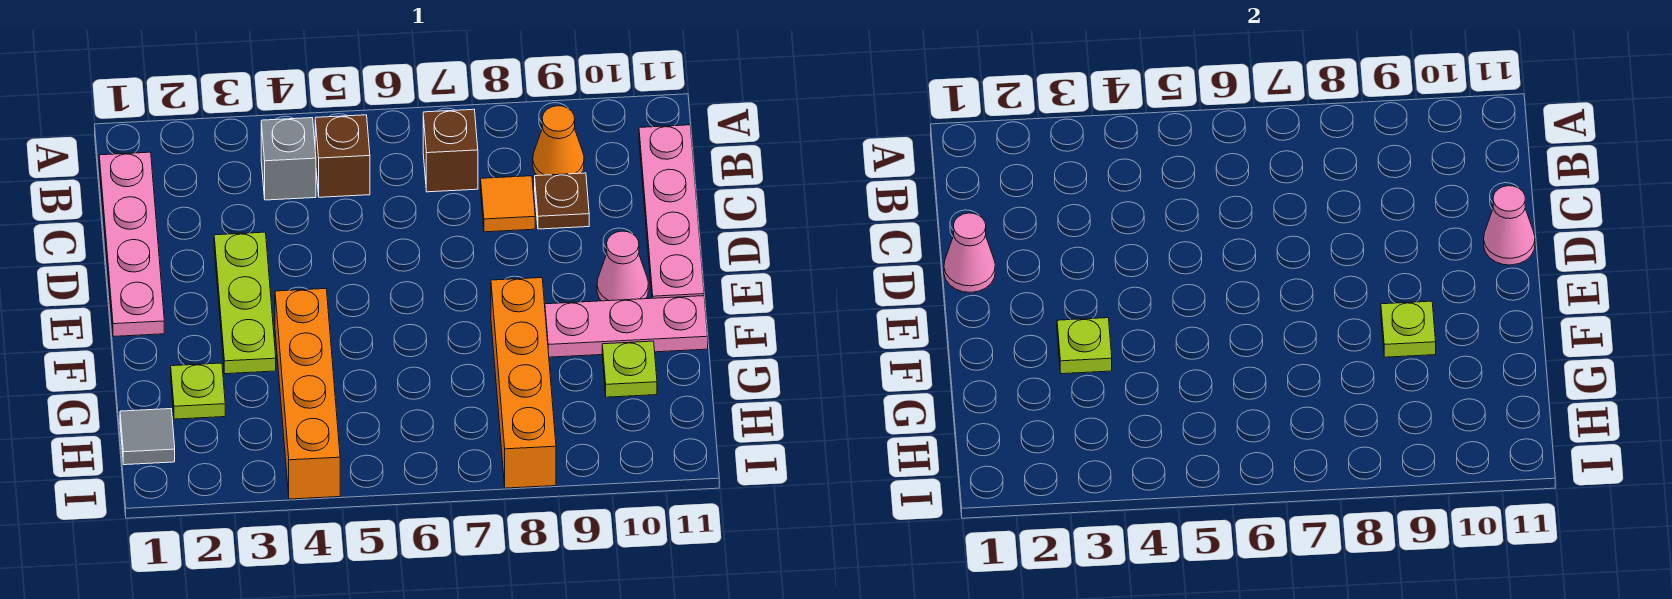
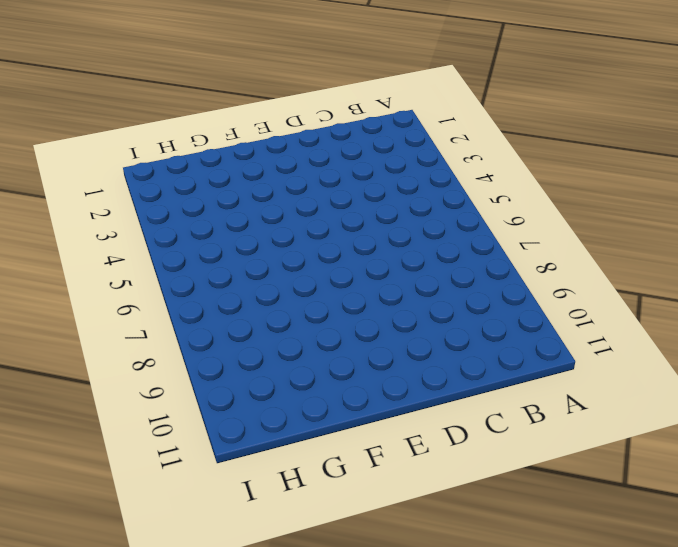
none -> pink plate B1:E1 level 1
none -> grey brick B4 level 1
none -> brown brick B5 level 1

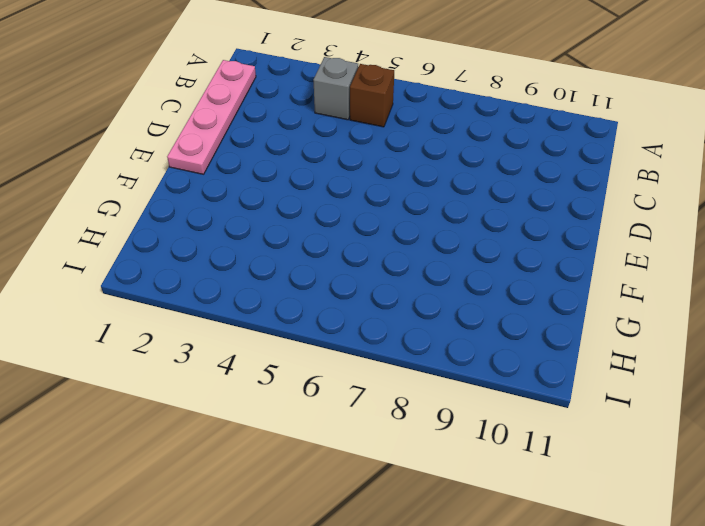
none -> brown brick B7 level 1
none -> orange cone B9 level 1
none -> pink plate B11:E11 level 1

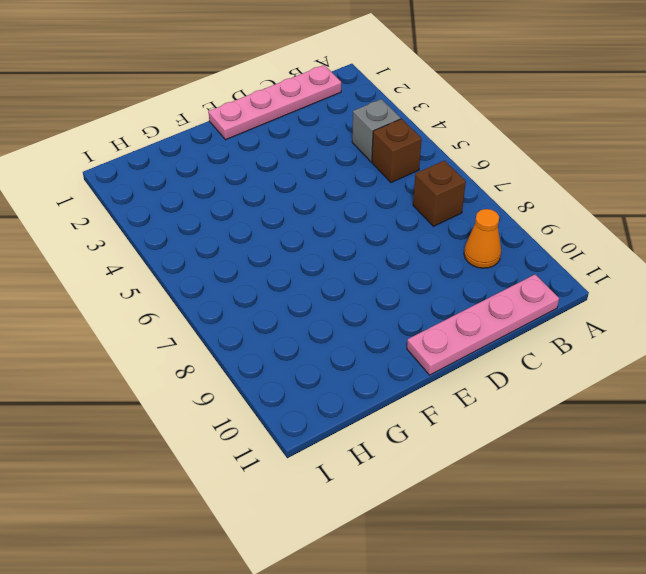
none -> orange tile C8 level 1
none -> brown plate C9 level 1
none -> lime plate D3:F3 level 1

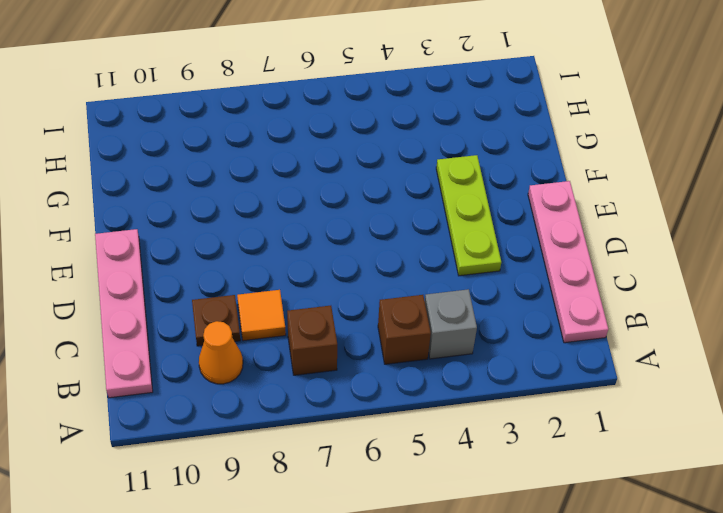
none -> pink cone E10 level 1
none -> orange brick F4:I4 level 1
none -> orange brick F8:I8 level 1

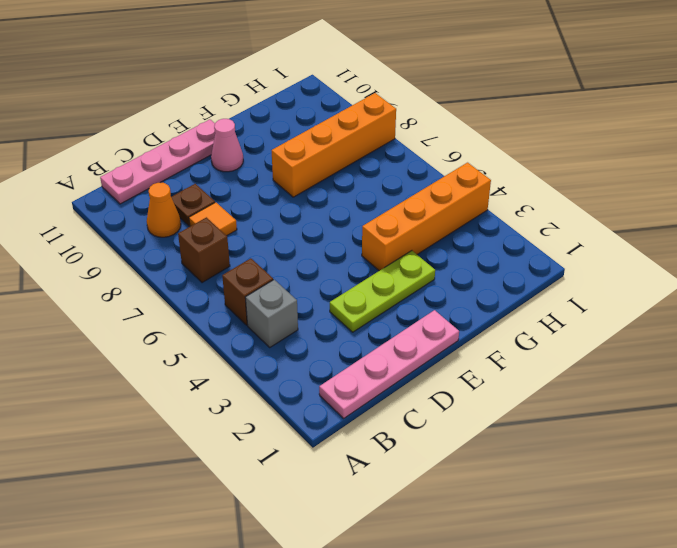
none -> pink plate F9:F11 level 1
none -> lime plate G2 level 1
none -> lime plate G10 level 1

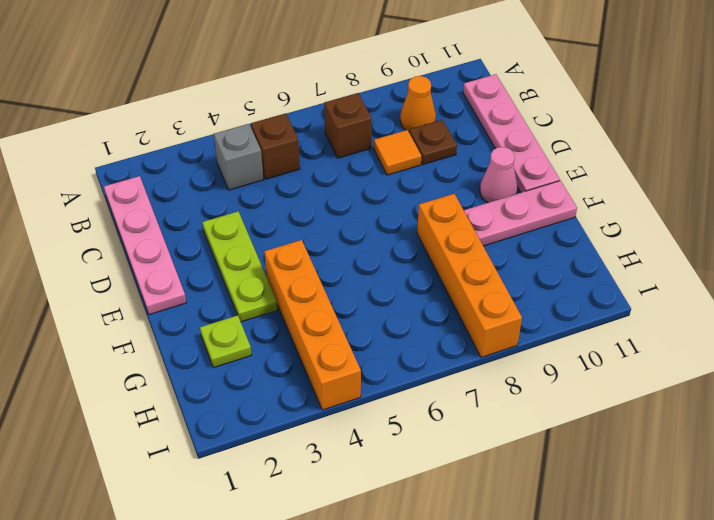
none -> lime plate G10 level 1
none -> grey tile H1 level 1
none -> pink cone D1 level 2

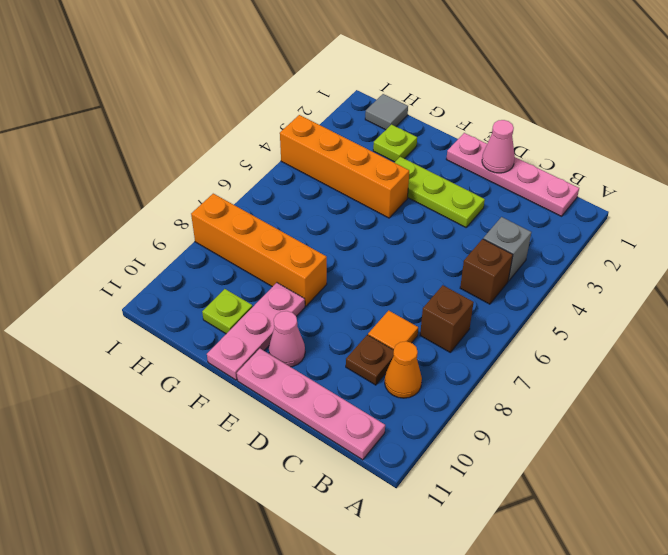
none -> pink cone D11 level 2
none -> lime plate F3 level 2
none -> lime plate F9 level 2

